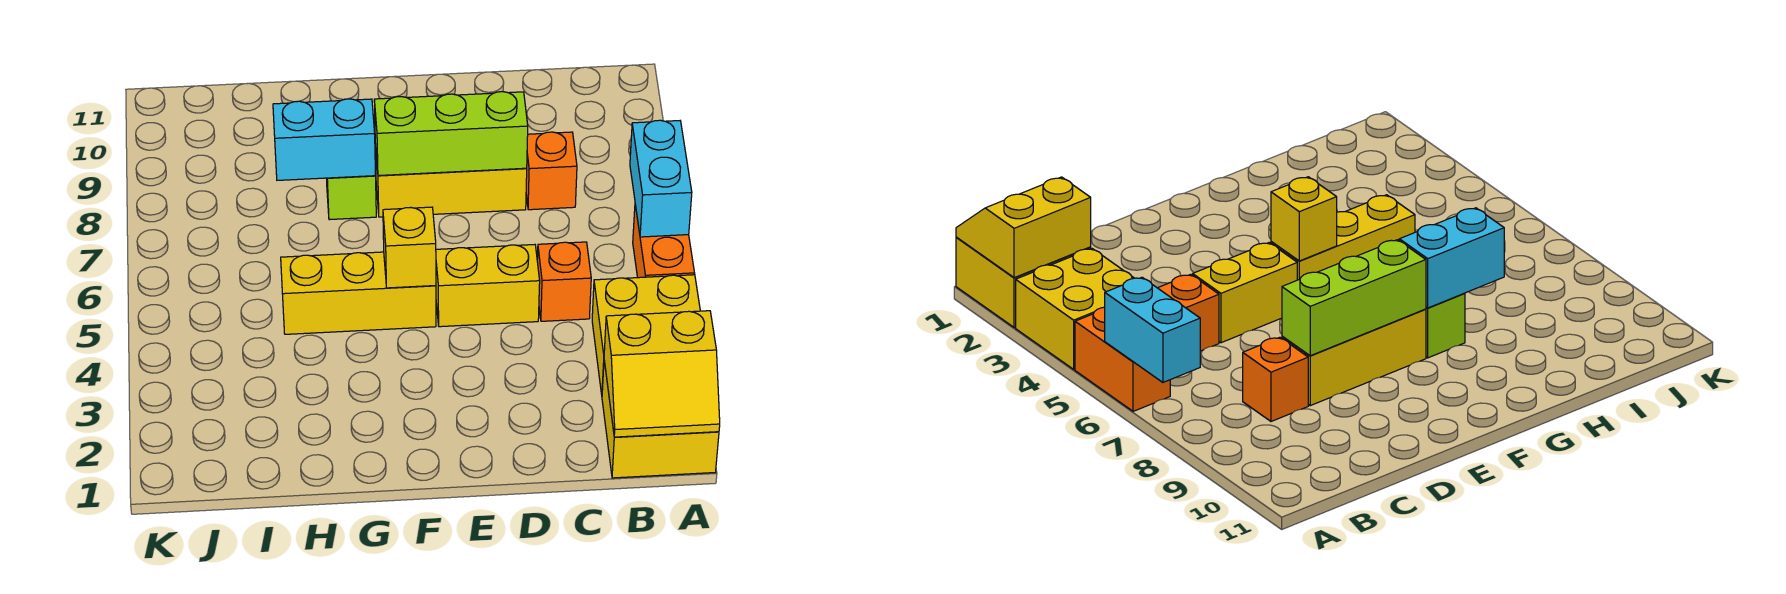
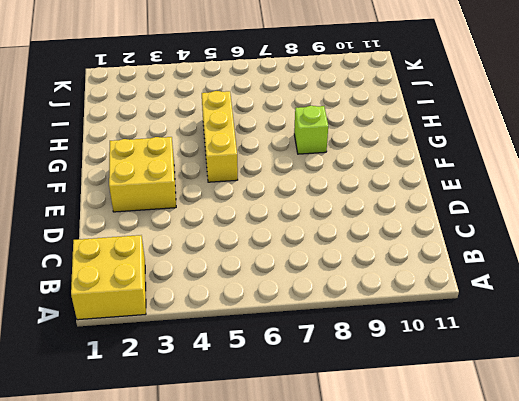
yellow brick E2:F3 level 1 -> yellow brick A3:B4 level 1
none -> orange brick A5:A6 level 1
none -> orange brick C5 level 1
none -> orange brick C8 level 1

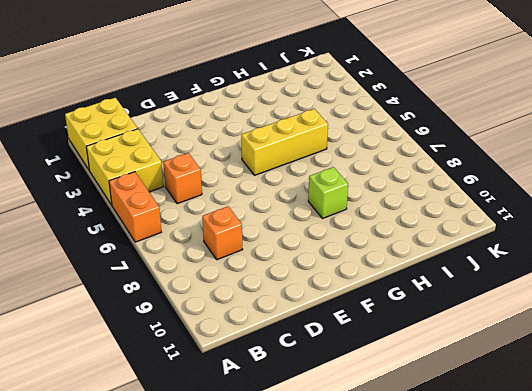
none -> yellow brick D5:E5 level 1
none -> yellow brick D8:F8 level 1
none -> yellow slope A1:B2 level 2 top 2

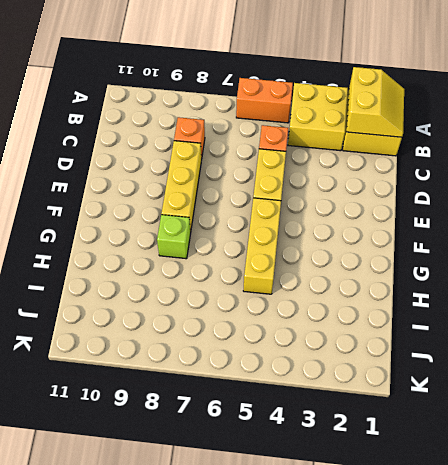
none -> cyan brick A6:A7 level 2
none -> lime brick D8:F8 level 2
none -> yellow brick F5 level 2

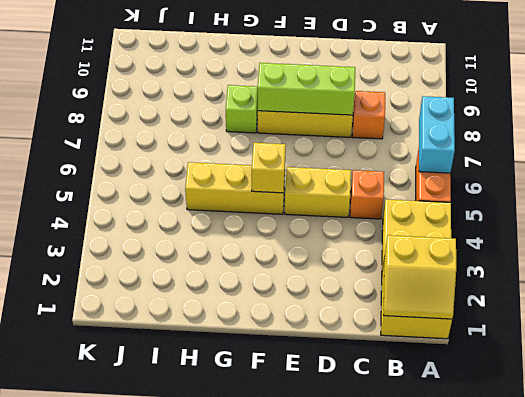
none -> cyan brick G8:H8 level 2

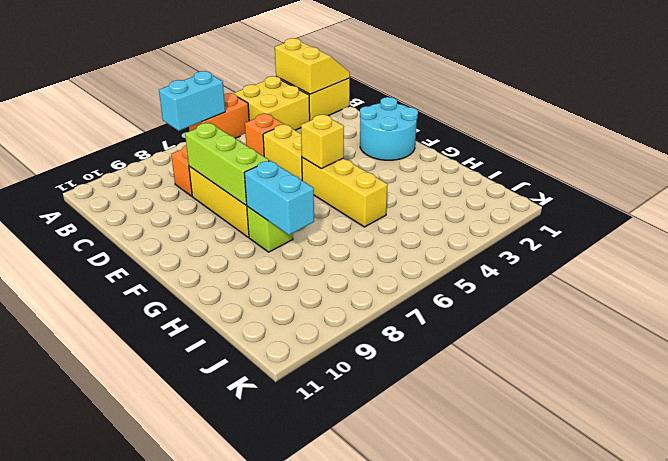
cyan round brick E1:F2 level 1 -> none

